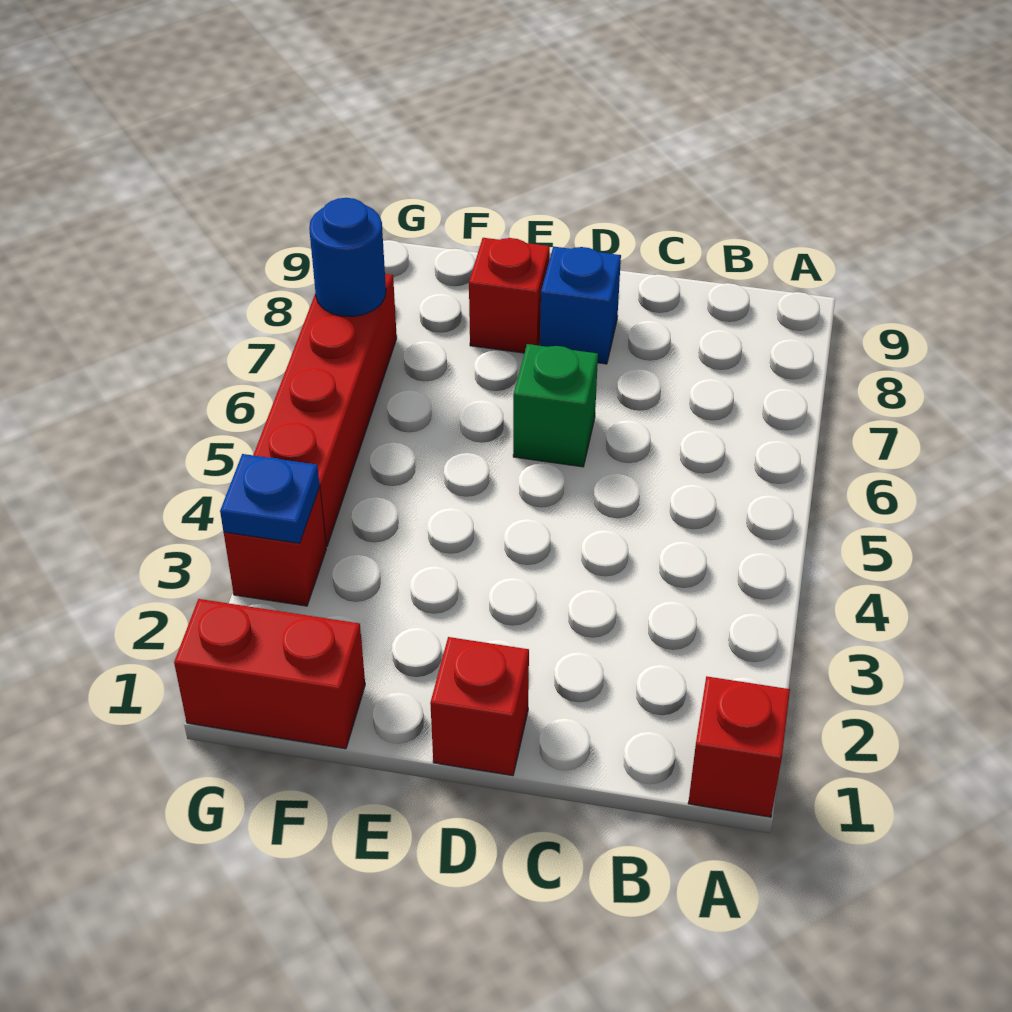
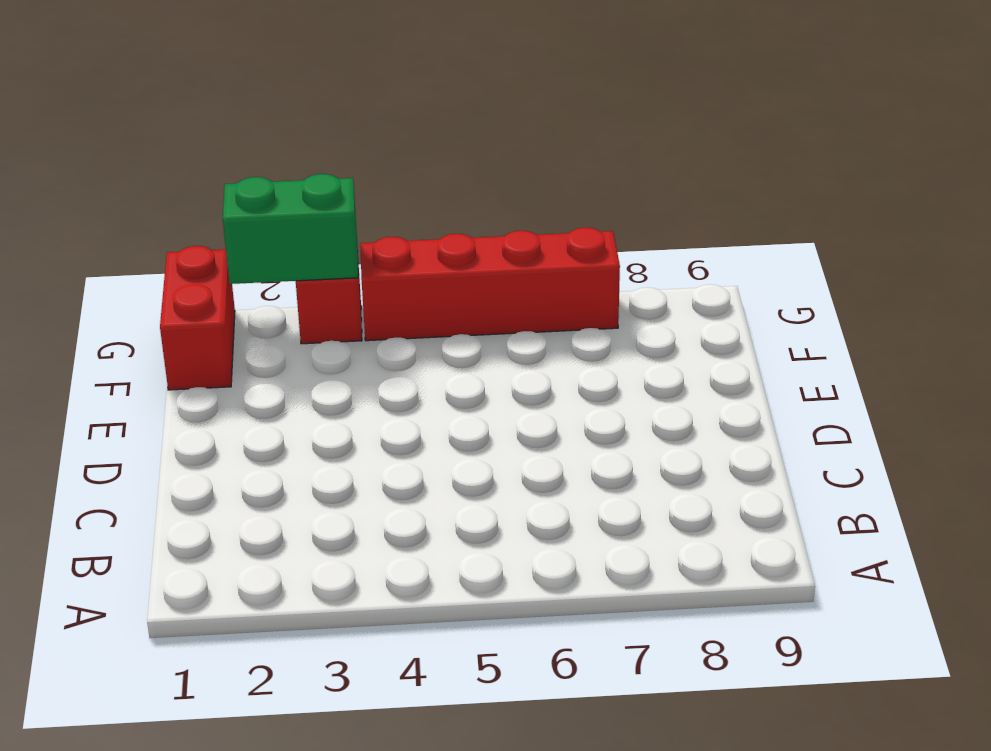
green brick G2:G3 level 2 -> blue plate G3 level 2
none -> red brick A1 level 1
none -> red brick D1 level 1

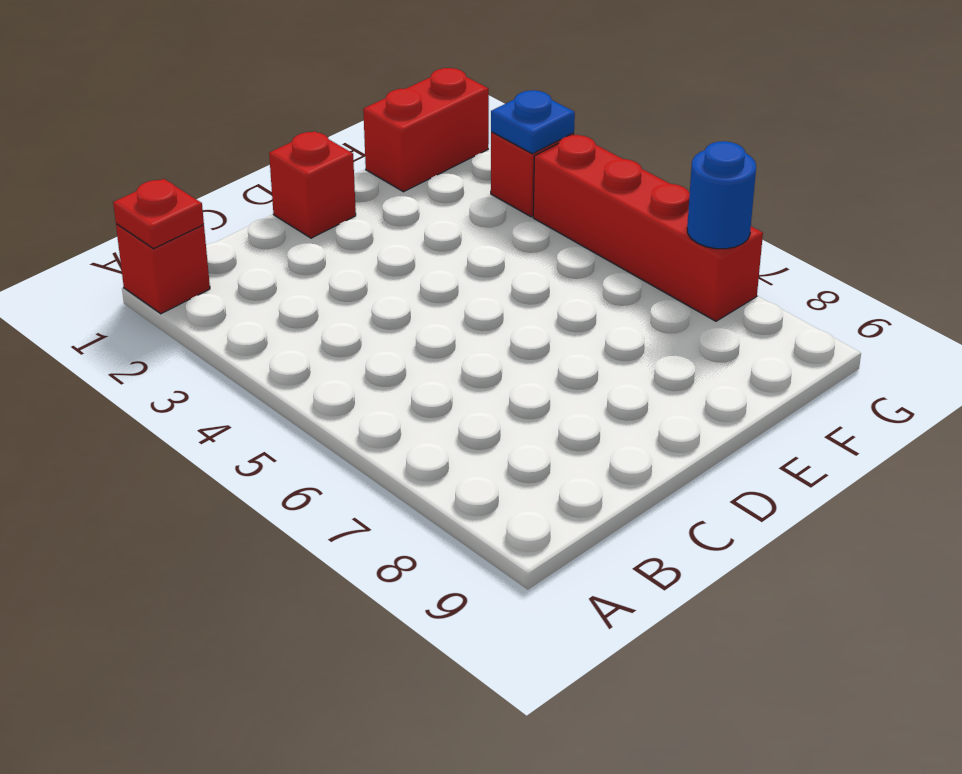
red plate A1 level 2 -> none
none -> green brick D6 level 1
none -> blue brick D8 level 1

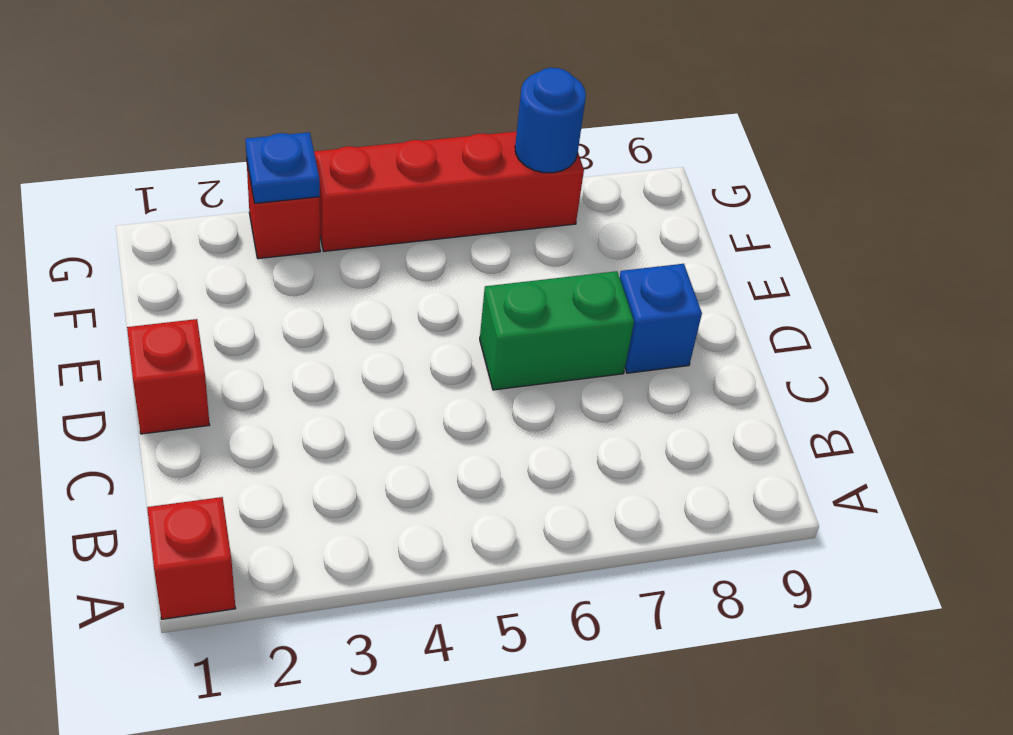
green brick D6:D7 level 1 -> green brick D6 level 1
none -> red brick E8 level 1
none -> red brick F1:G1 level 1

